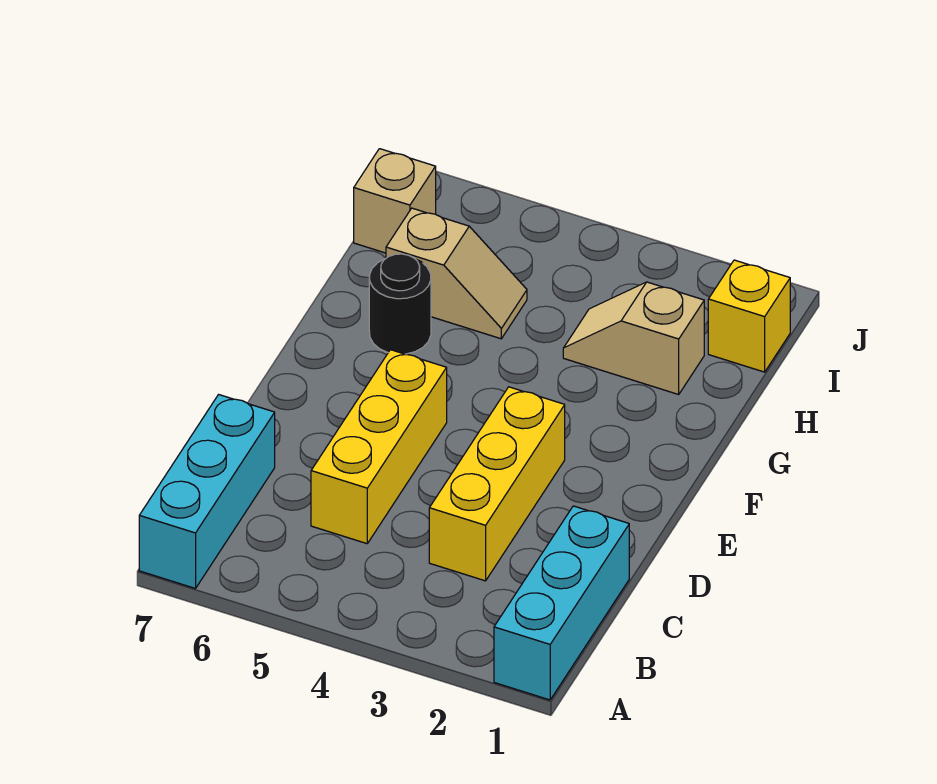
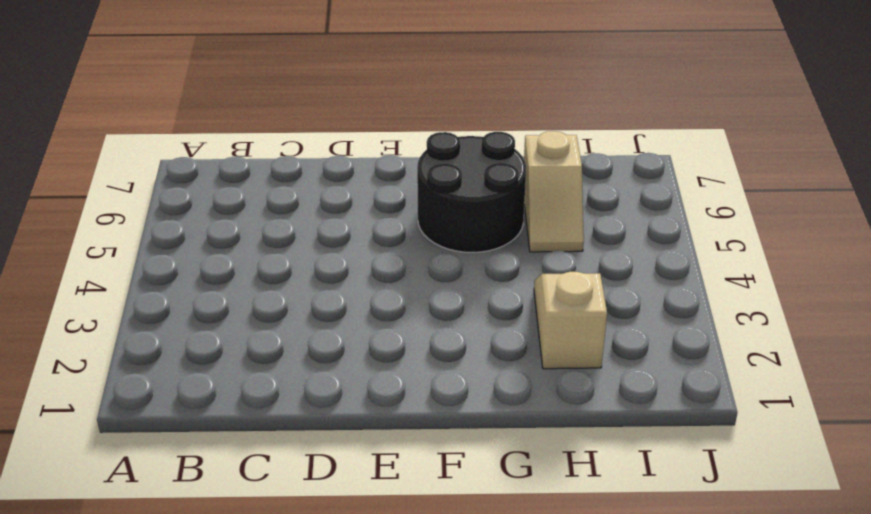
black round brick F5:G6 level 1 -> black round brick G6 level 1
none -> cyan brick A1:C1 level 1
none -> cyan brick A7:C7 level 1

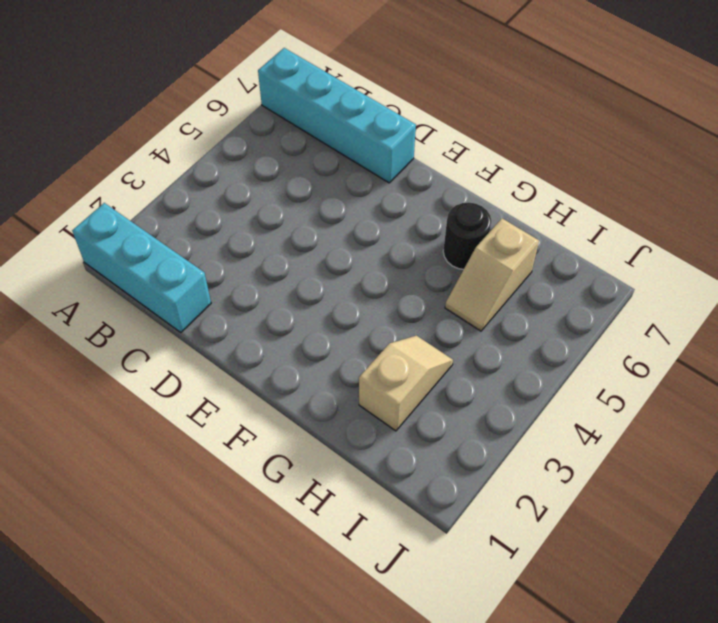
cyan brick A7:D7 level 1 -> cyan brick A7:C7 level 1
none -> yellow brick C3:E3 level 1
none -> yellow brick C5:E5 level 1

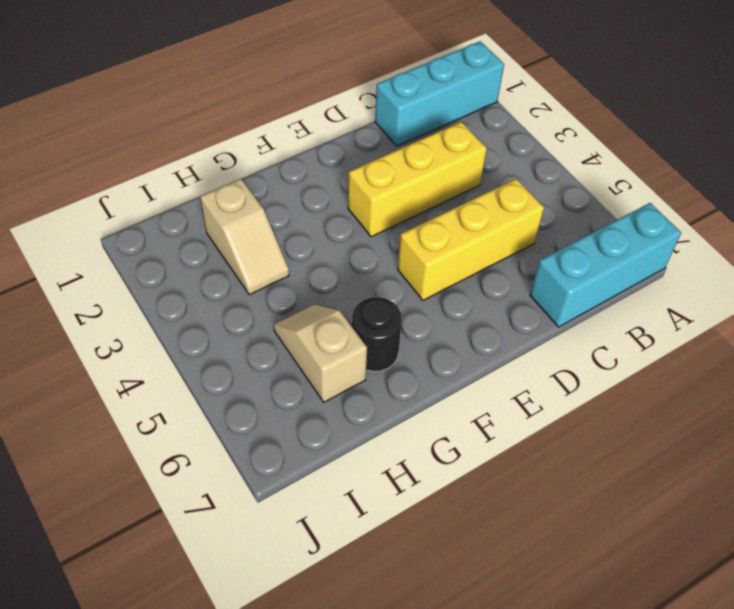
none -> yellow brick I1 level 1
none -> tan brick I7 level 1

